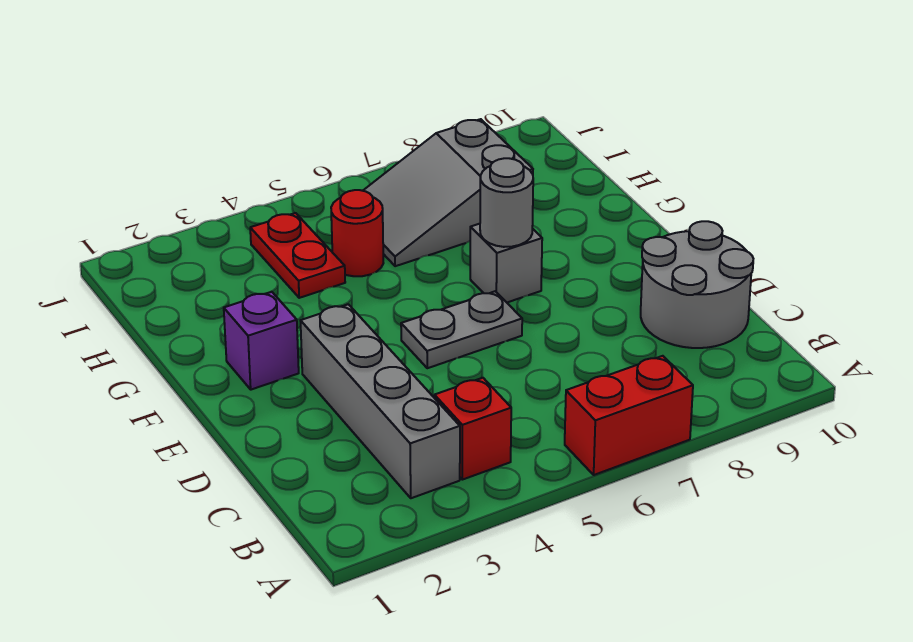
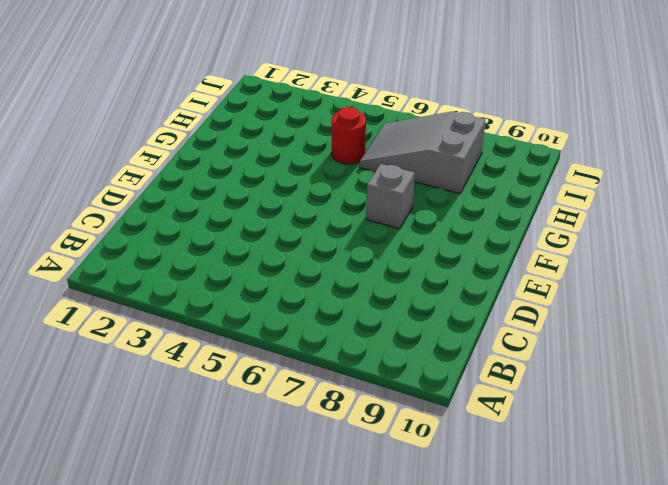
none -> red brick A6:A7 level 1
none -> grey brick B3:E3 level 1

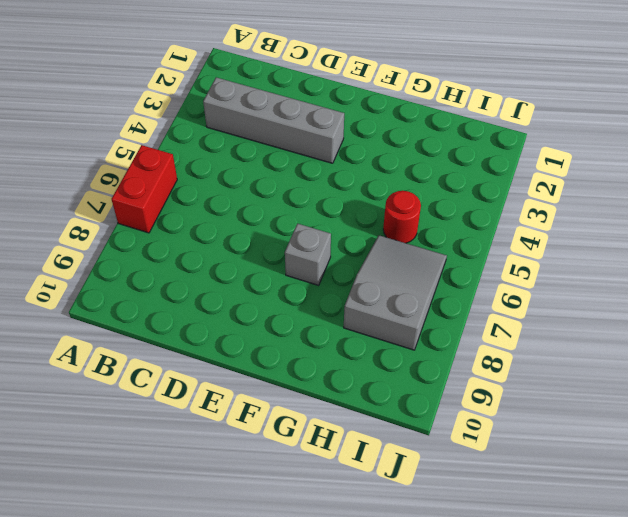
none -> red brick B4 level 1
none -> grey round brick C9:D10 level 1

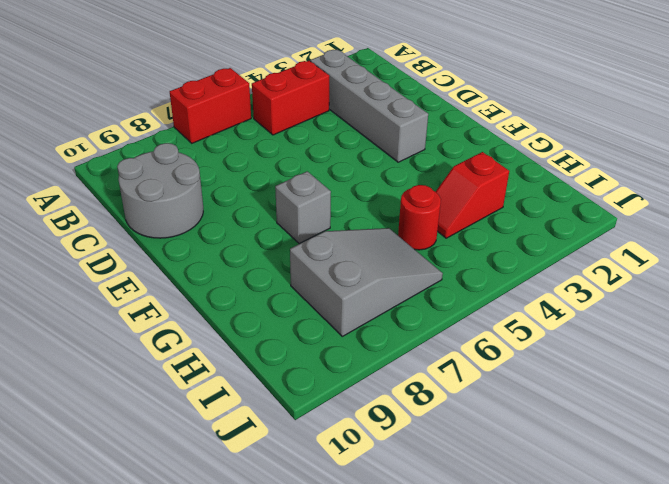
red brick B4:B5 level 1 -> red brick B4 level 1
red slope H3:H4 level 1 top 3 -> red plate H4:I4 level 1
none -> grey plate E5:E6 level 1
none -> purple brick F2 level 1

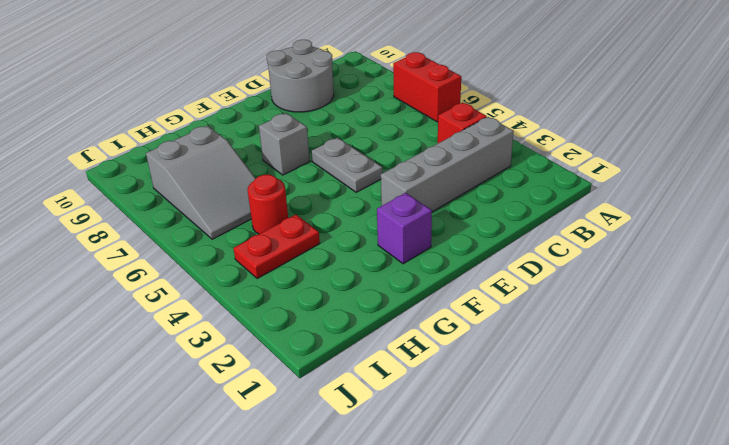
none -> grey round brick F7 level 2

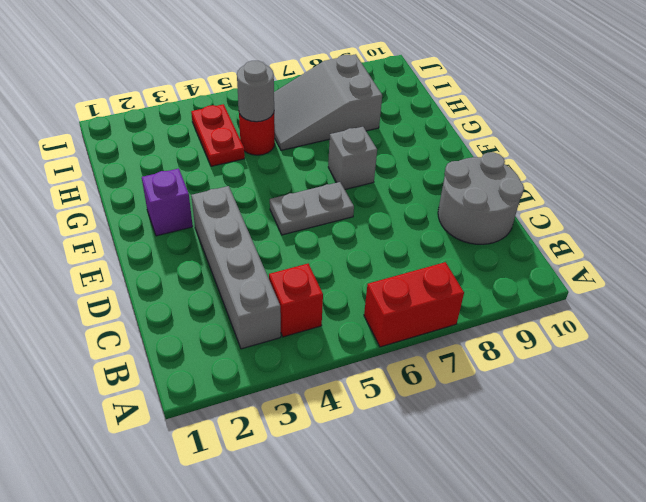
grey round brick H5 level 2 -> grey round brick F7 level 2

